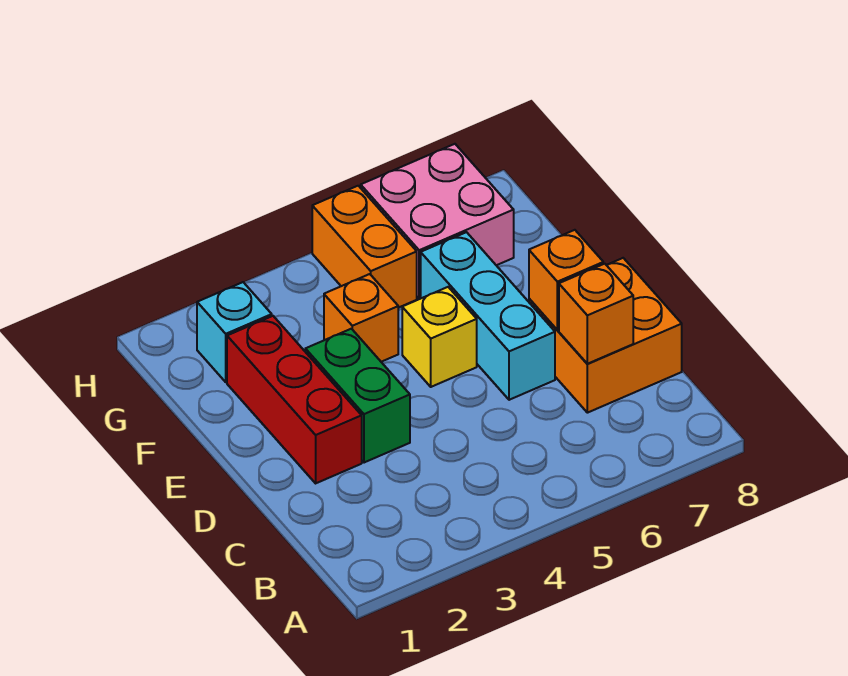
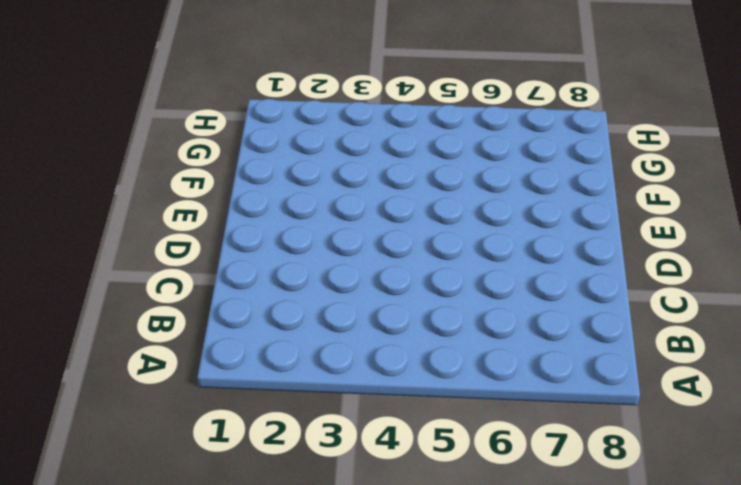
none -> orange brick C7:D8 level 1
none -> red brick D2:F2 level 1

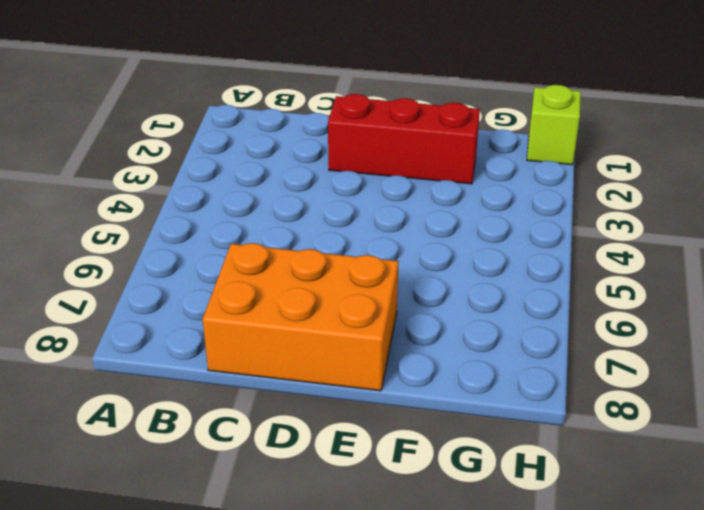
orange brick C7:E8 level 1 -> orange brick C7:D8 level 1
lime brick H1 level 1 -> none
none -> green brick D3:E3 level 1
none -> cyan brick D6:F6 level 1

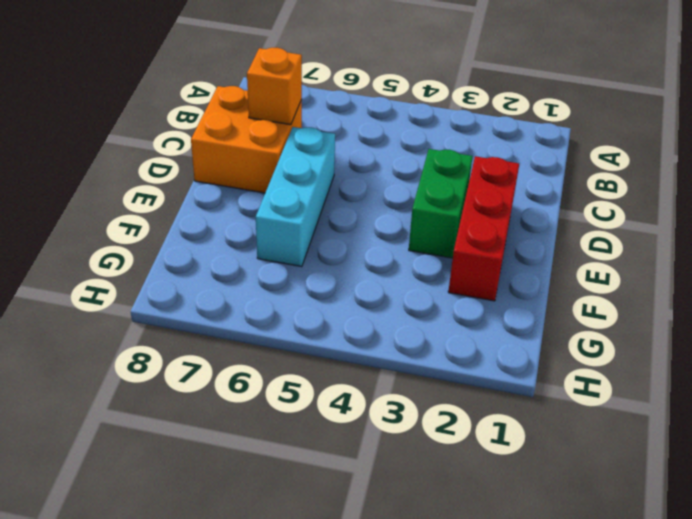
none -> yellow brick E5 level 1
none -> orange brick F4 level 1

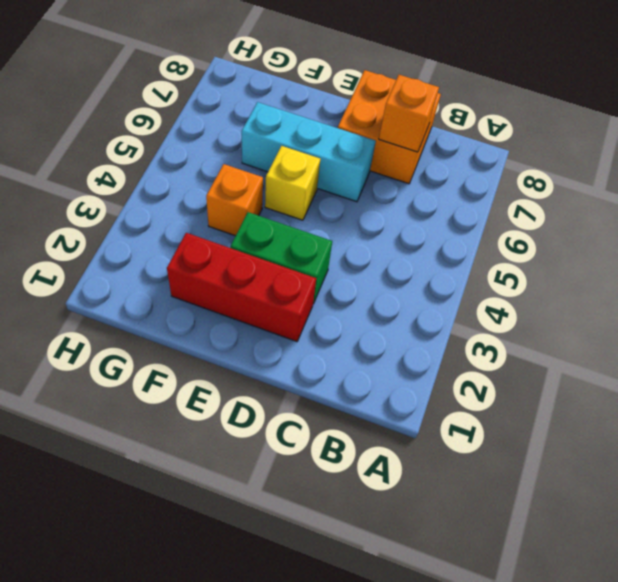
none -> cyan brick G2 level 1
none -> orange brick G5:H5 level 1

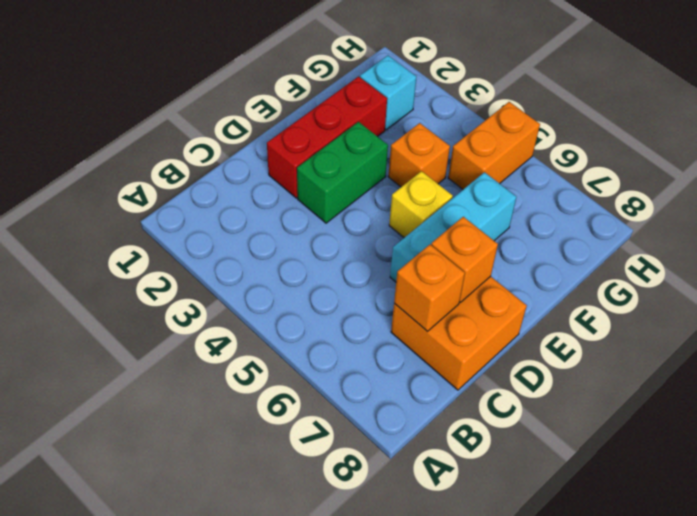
none -> pink brick G6:H7 level 1

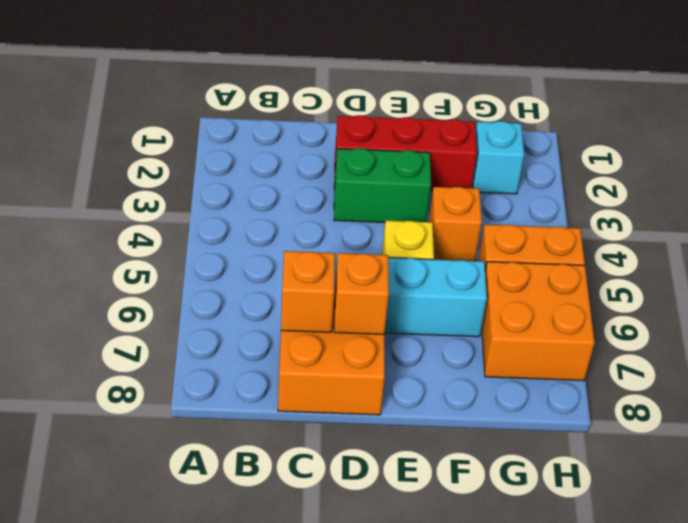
orange brick G6:H7 level 1 -> pink brick G6:H7 level 1

